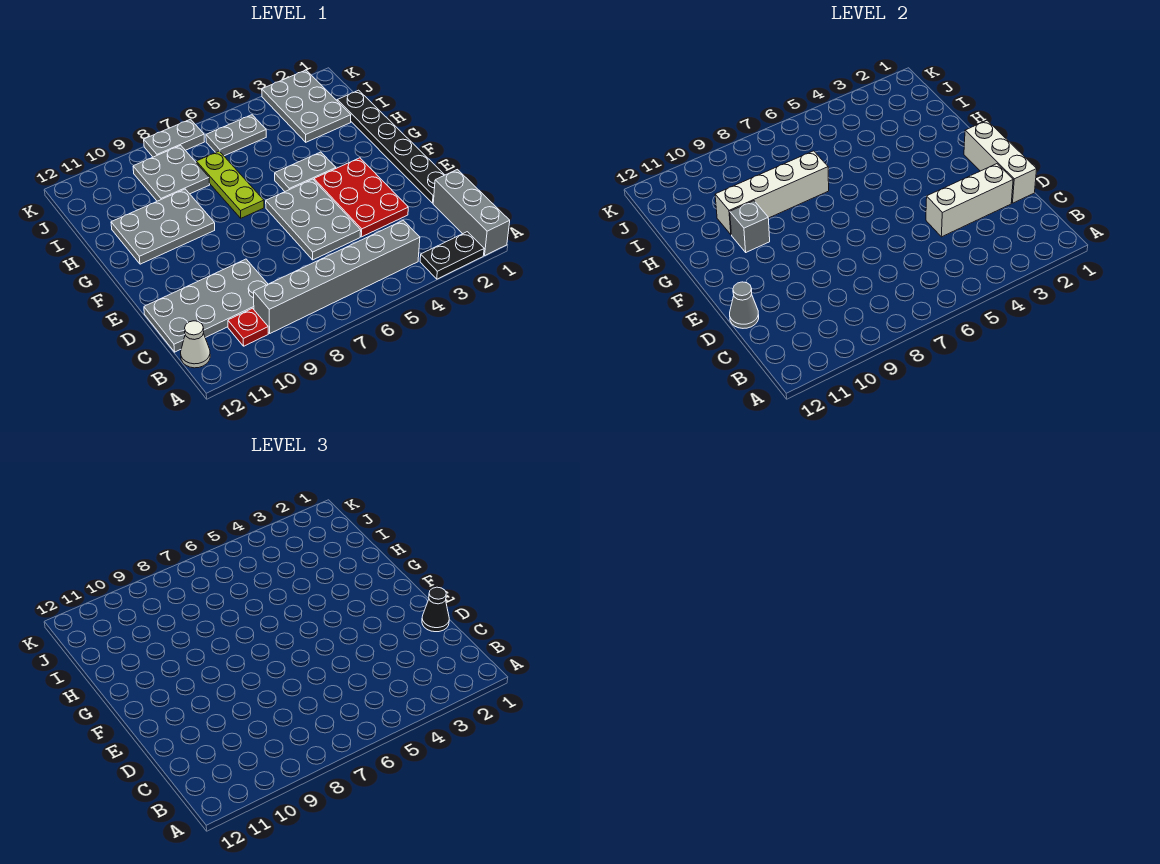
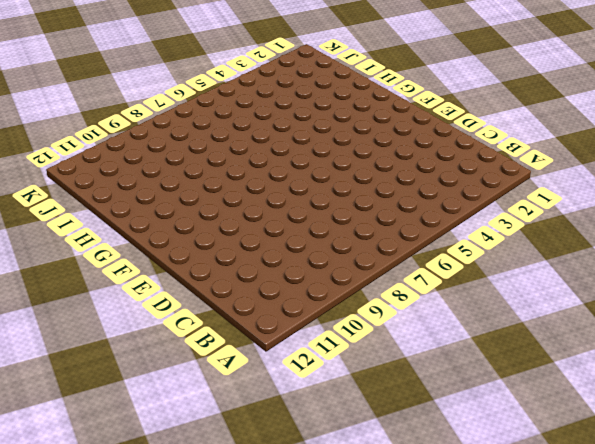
none -> grey brick A1:C1 level 1
none -> black plate A2:A3 level 1
none -> grey brick B4:B9 level 1

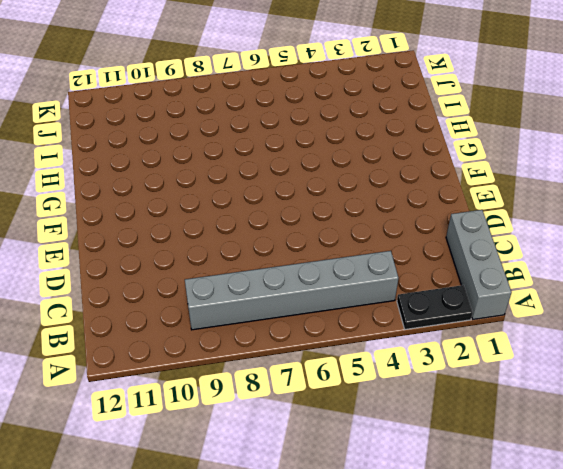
none -> red plate B10 level 1
none -> white cone B12 level 1
none -> grey plate C9:D12 level 1

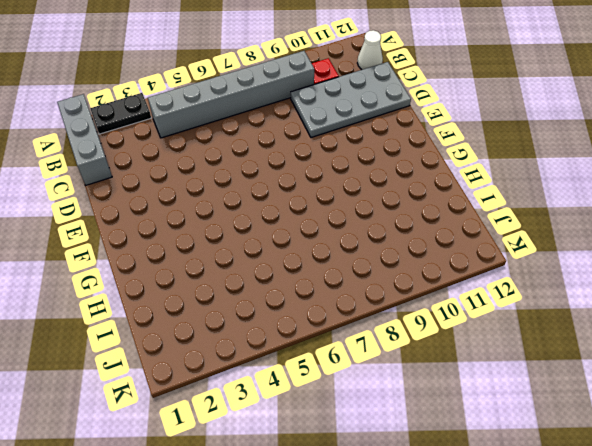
none -> black plate D1:I1 level 1
none -> red plate D3:F4 level 1
none -> grey plate D5:F6 level 1

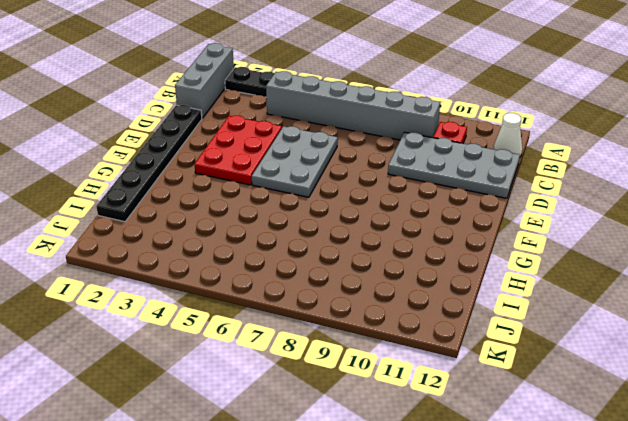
none -> grey plate G4:G5 level 1
none -> lime plate G7:I7 level 1
none -> grey plate G9:H11 level 1

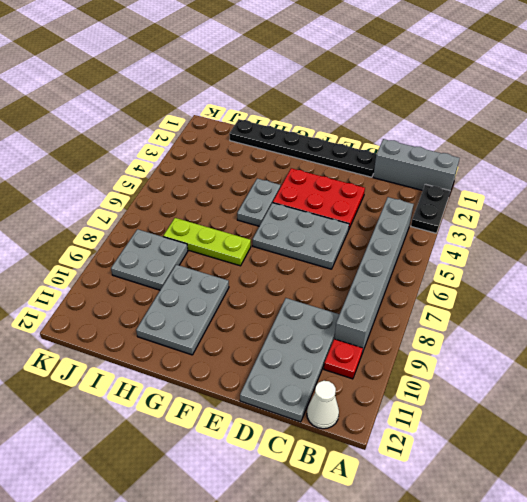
none -> grey plate I2:K3 level 1
none -> grey plate J5:J6 level 1
none -> grey plate K7:K8 level 1

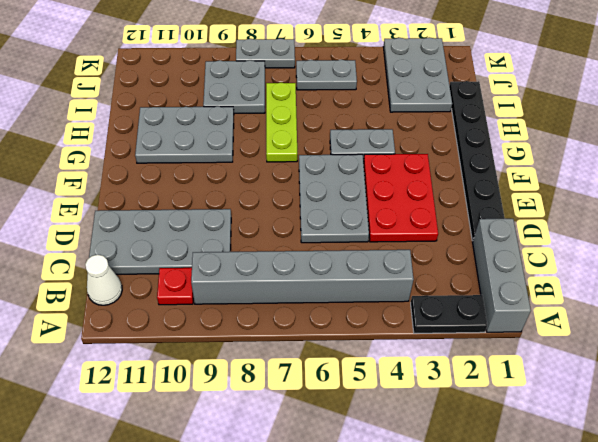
none -> white brick D1:F1 level 2
none -> white brick D2:D4 level 2
none -> grey cone D12 level 2

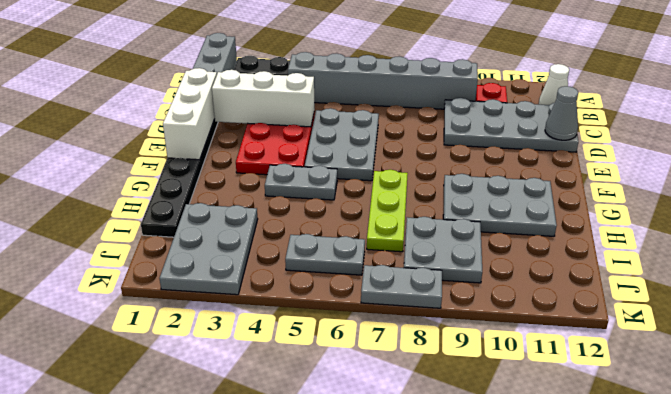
none -> grey brick G10 level 2
none -> white brick H7:H10 level 2
none -> black cone D1 level 3

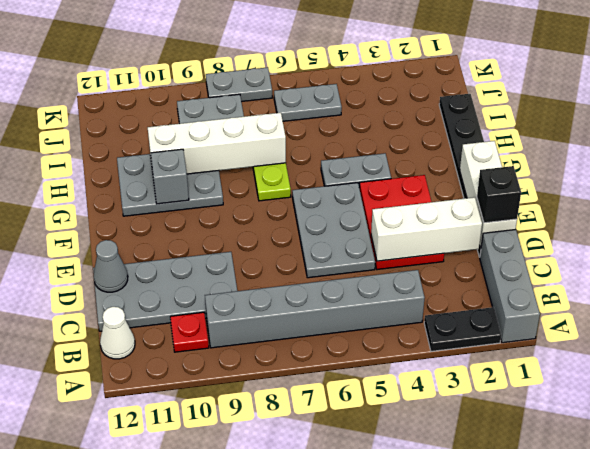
black brick D1 level 3 -> black cone D1 level 3
none -> grey plate I2:K3 level 1

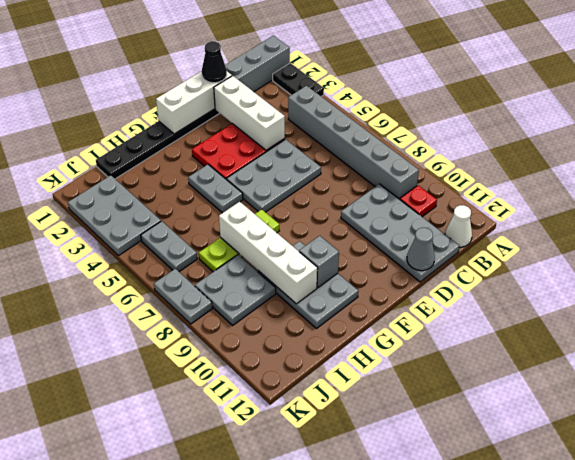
grey plate J2:K4 level 1 -> grey plate I2:K3 level 1

